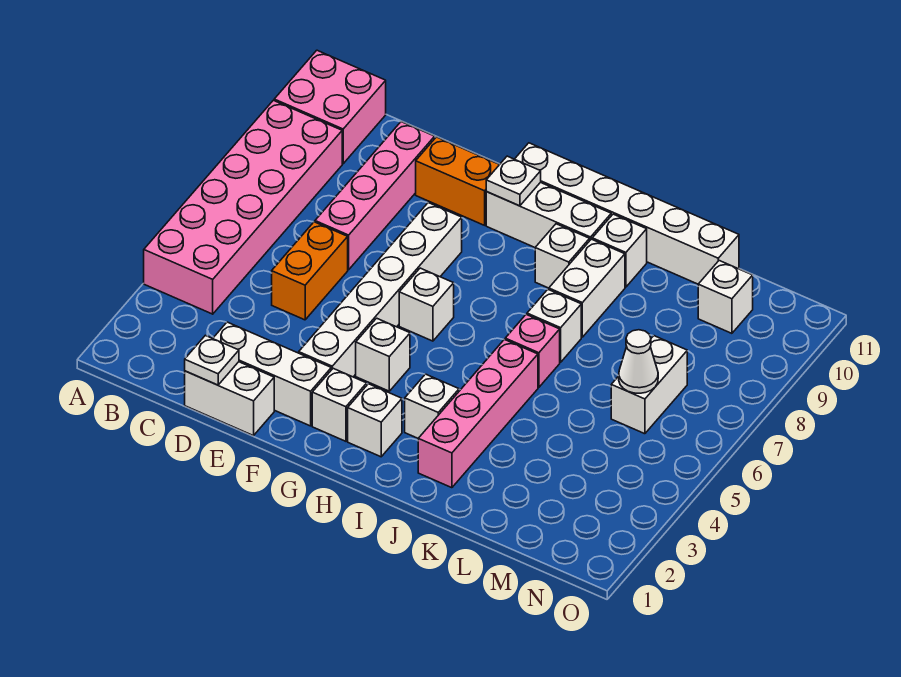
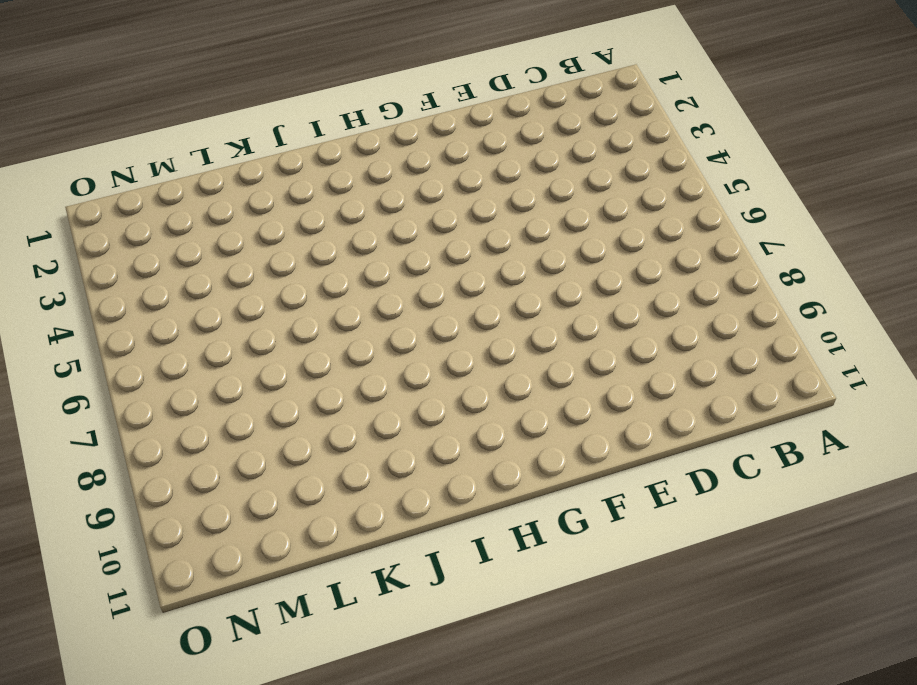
none -> pink brick A4:B9 level 1
none -> pink brick A10:B11 level 1
none -> white brick D1:E1 level 1

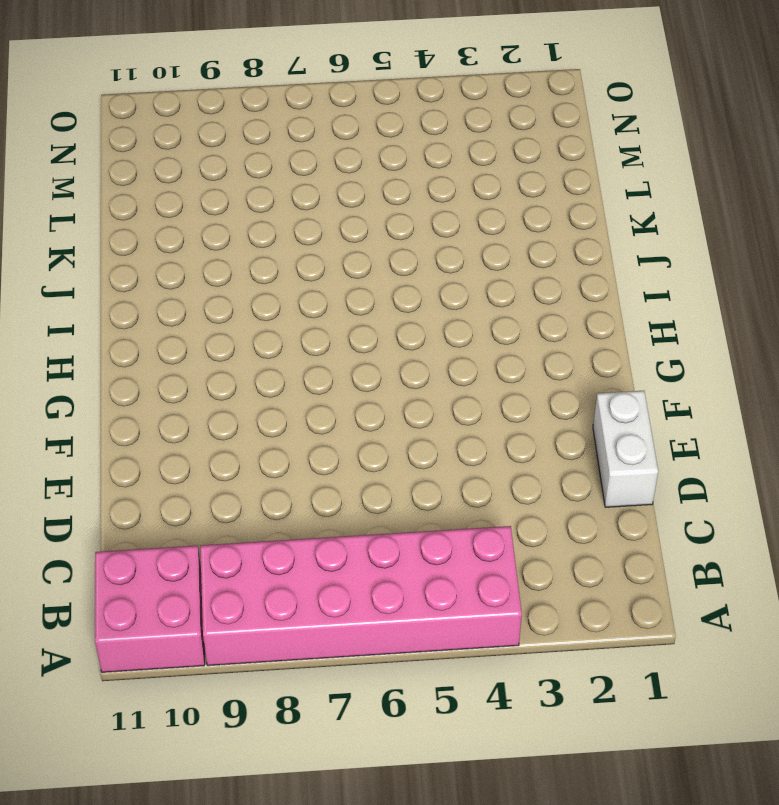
none -> white brick D2:F2 level 1
none -> orange brick D5:D6 level 1
none -> pink brick D7:D10 level 1

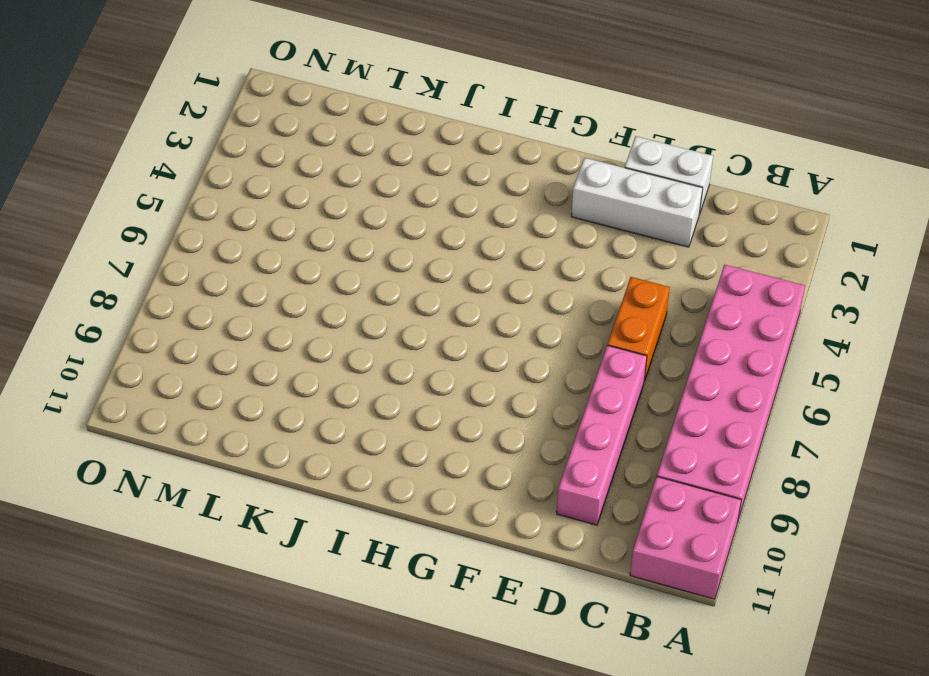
none -> orange brick E10:F10 level 1
none -> white brick F3:F8 level 1
none -> white brick G2 level 1

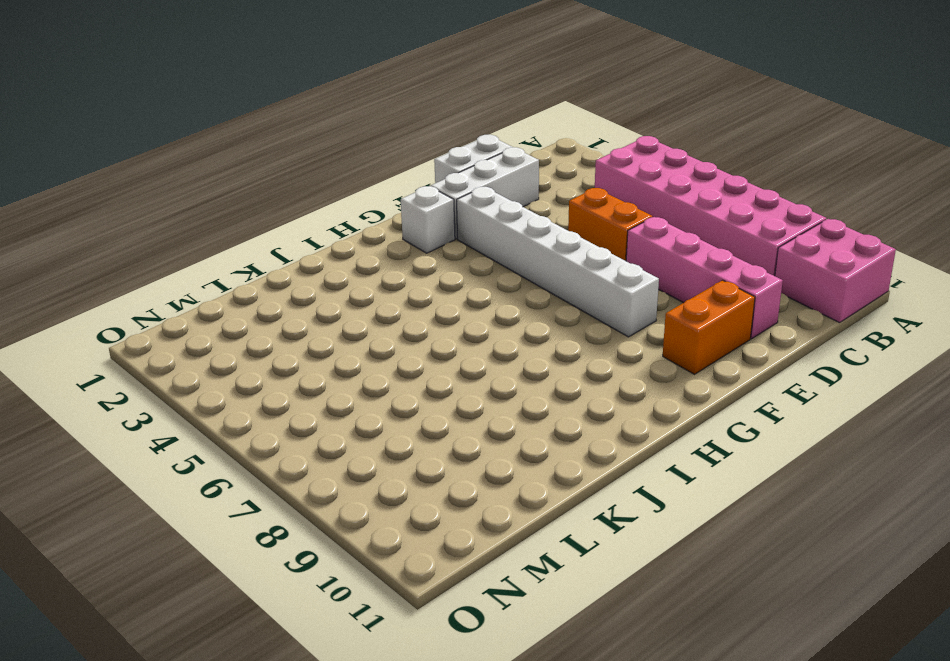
none -> white brick G4 level 1
none -> white brick G6 level 1
none -> white brick G10:I10 level 1

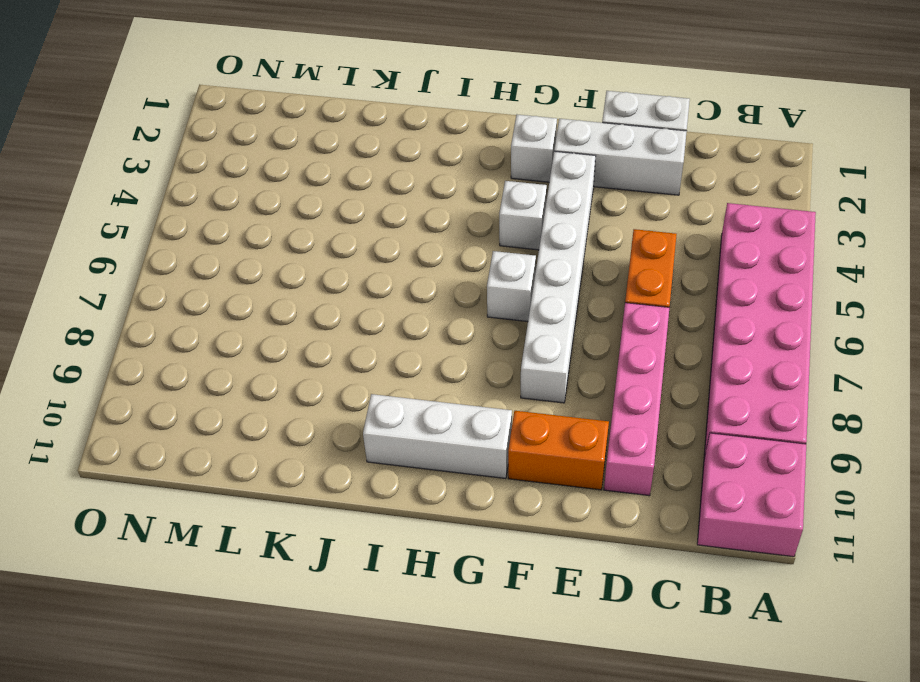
none -> white brick G11:L11 level 1
none -> white brick H2 level 1
none -> white brick I3 level 1

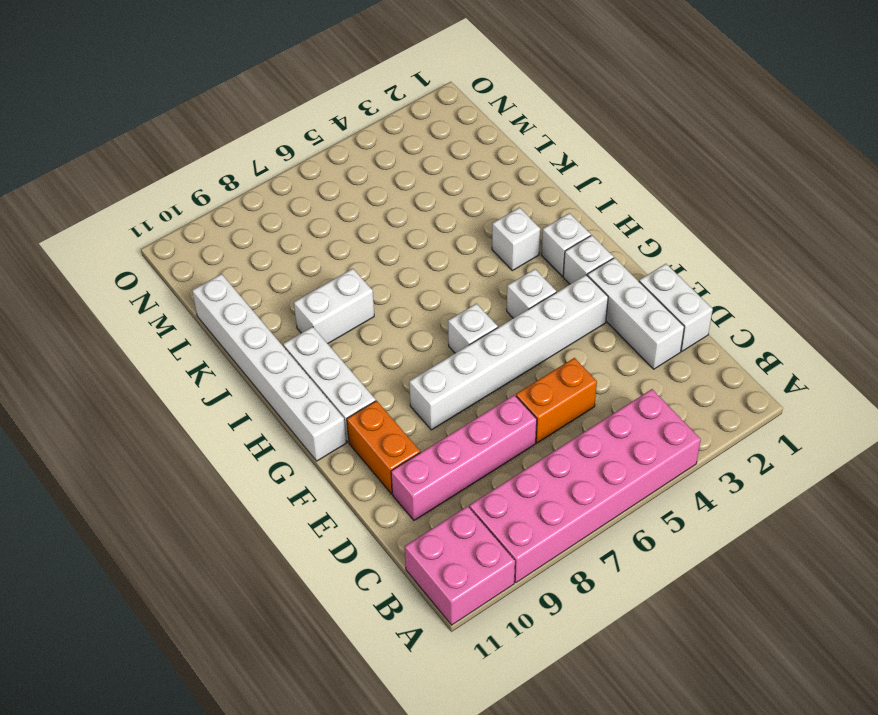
none -> white brick I9 level 1
none -> pink brick J2:J5 level 1
none -> pink brick J6 level 1

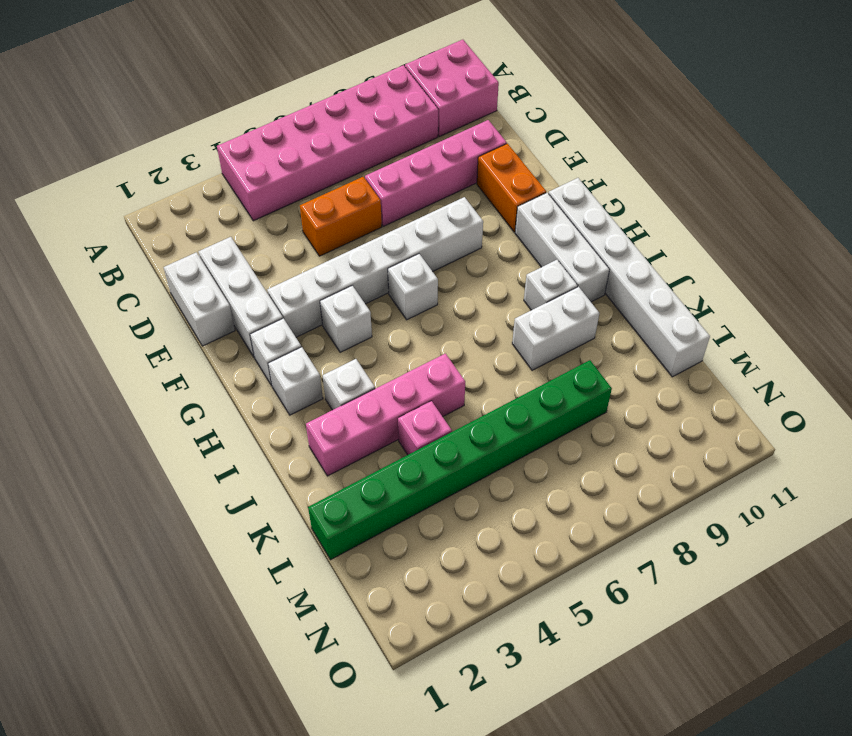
pink brick K4 level 1 -> pink brick J6 level 1
green brick L1:L8 level 1 -> none
none -> white brick J7 level 1
none -> white brick J10 level 1
none -> white brick M6:M7 level 1

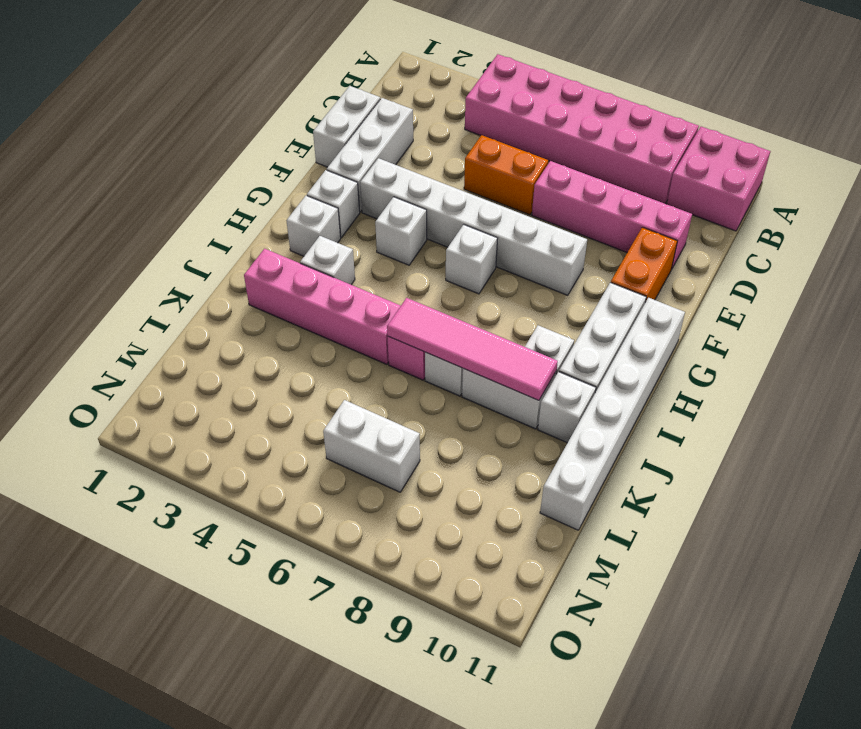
pink tile J6:J9 level 2 -> none
none -> white brick M10 level 1
none -> white plate D1 level 2
none -> white plate G10 level 2

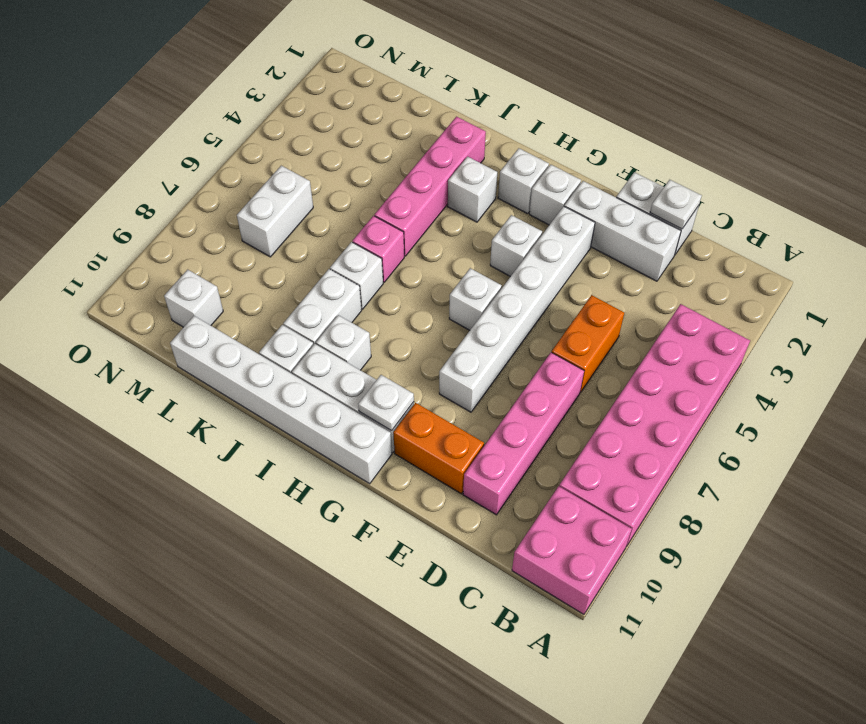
none -> white cone M6 level 2

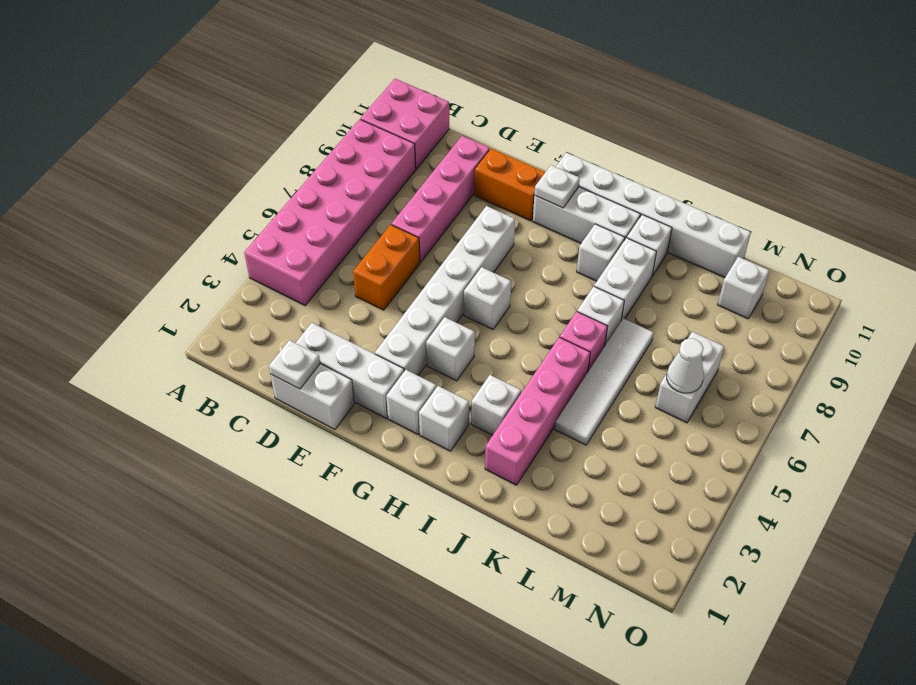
white tile K4:K7 level 1 -> none

